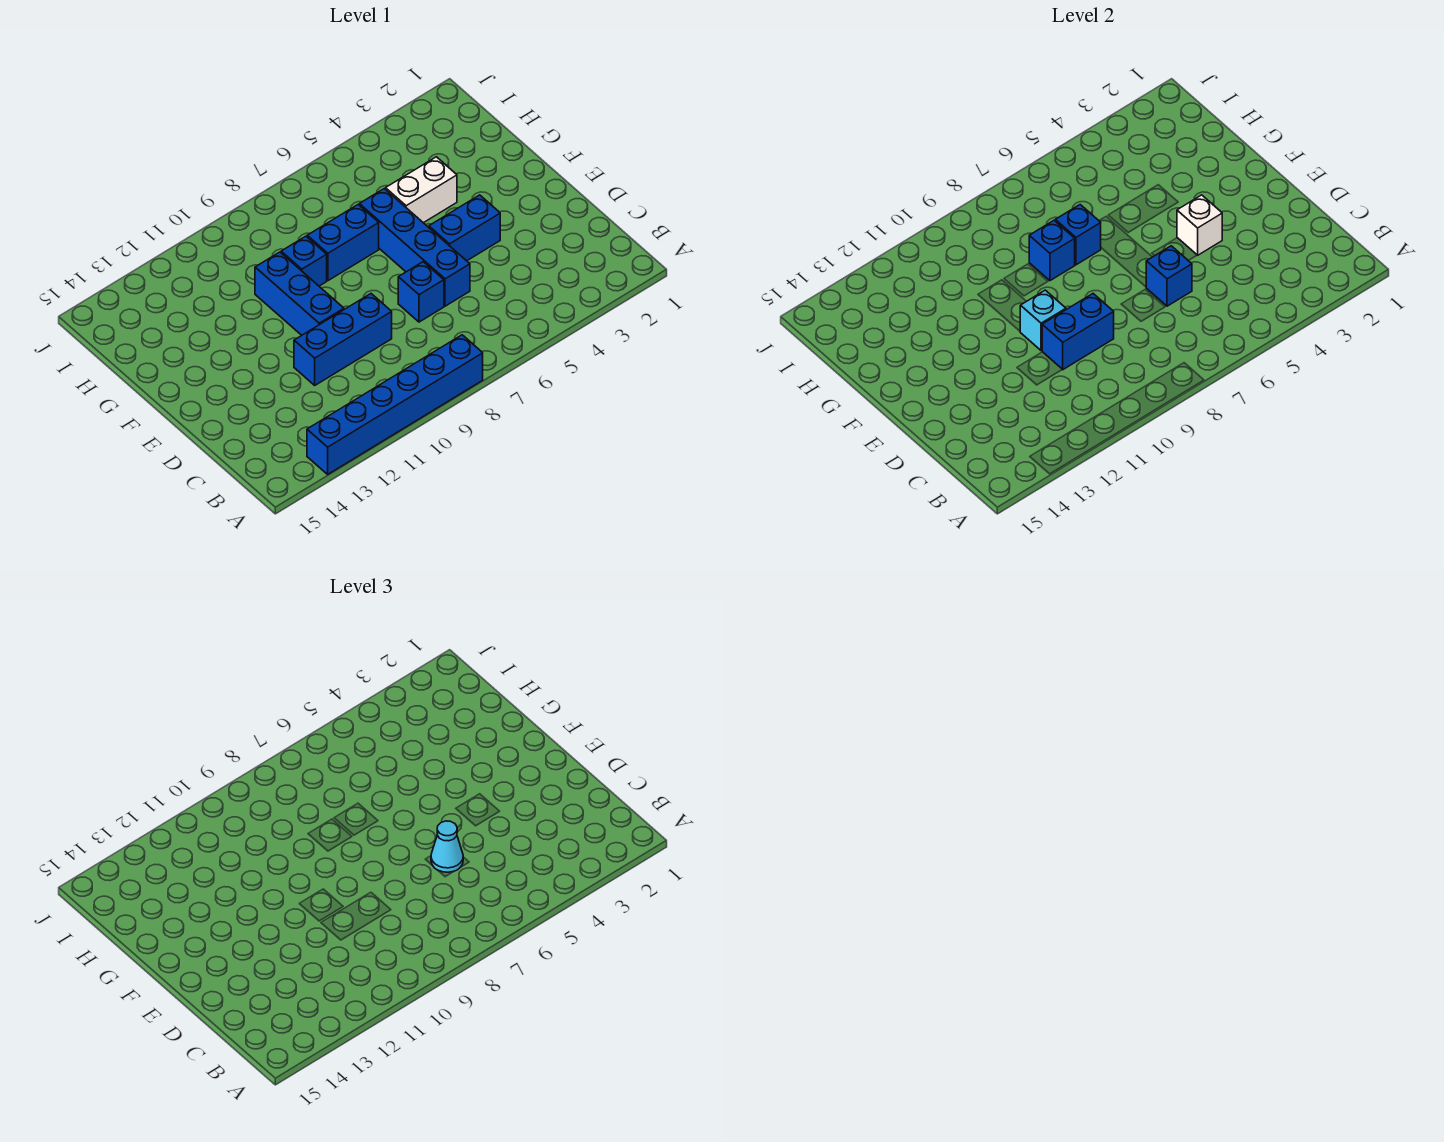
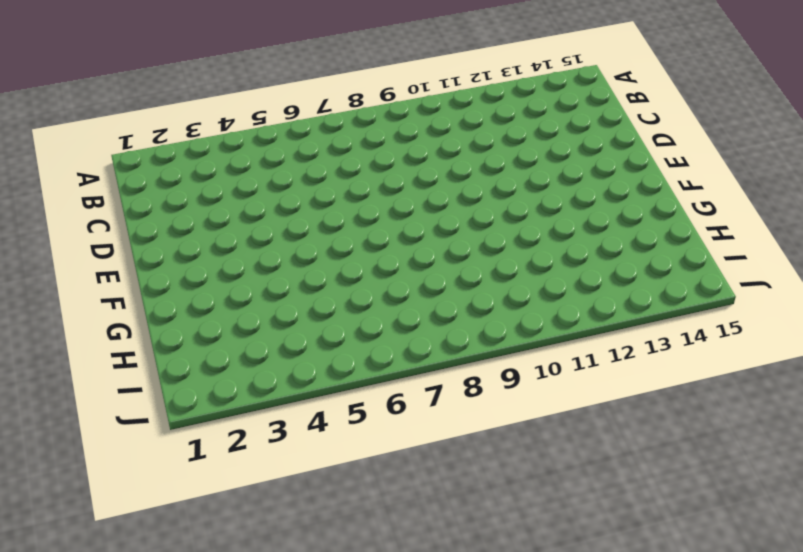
none -> blue brick A8:A13 level 1
none -> blue brick D6:G6 level 1
none -> blue brick D7 level 1

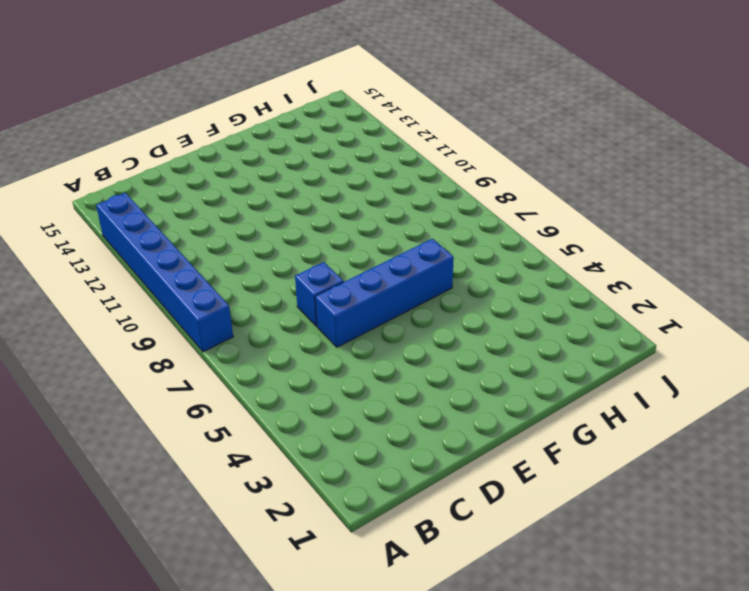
none -> blue brick D9:D11 level 1
none -> blue brick E4:E5 level 1
none -> blue brick E10:G10 level 1

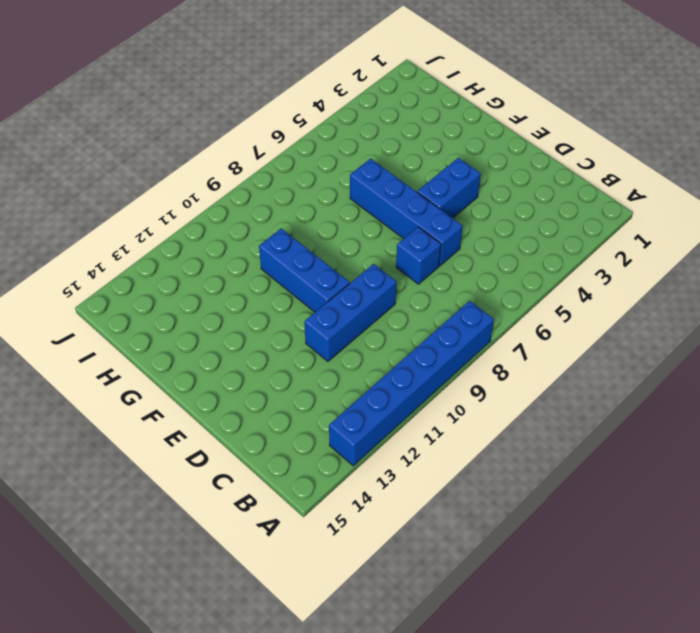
none -> white brick G4:G5 level 1
none -> blue brick G7:G8 level 1
none -> blue brick G9 level 1

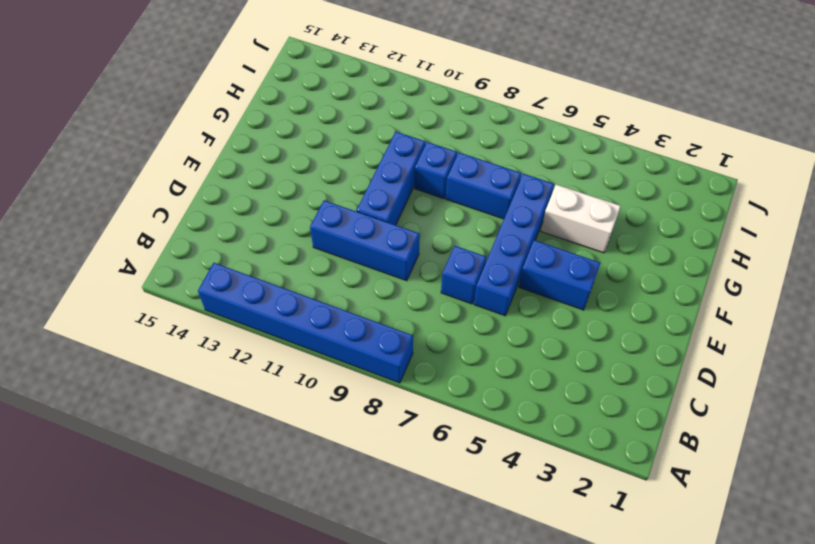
none -> blue brick D6 level 2
none -> blue brick D9:D10 level 2
none -> white brick E4 level 2

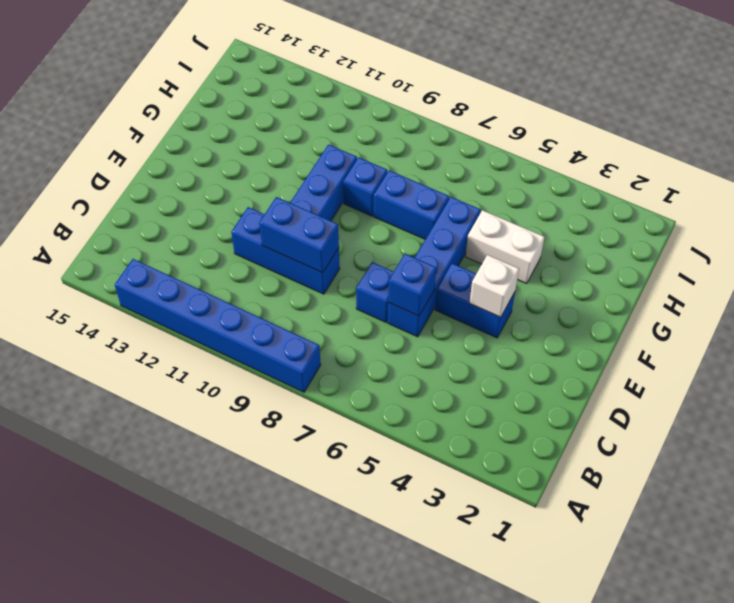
none -> cyan brick E10 level 2
none -> blue brick G7 level 2
none -> blue brick G8 level 2

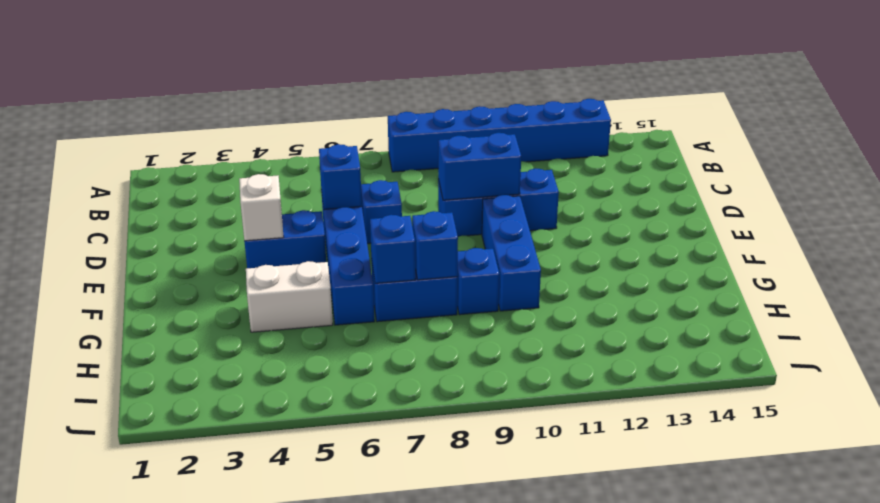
none -> cyan brick E10 level 2
none -> cyan cone D6 level 3

